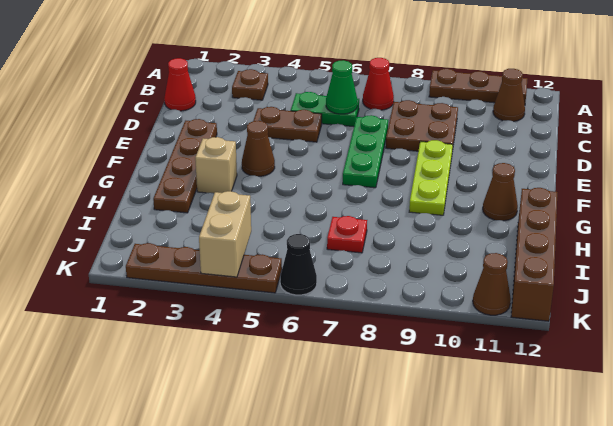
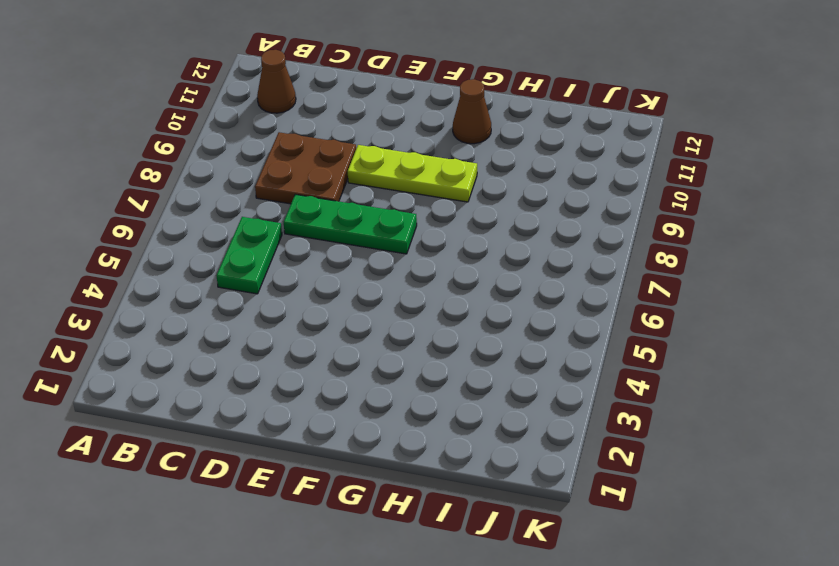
none -> brown plate A9:A11 level 1
none -> brown plate B3 level 1
none -> red cone B7 level 1

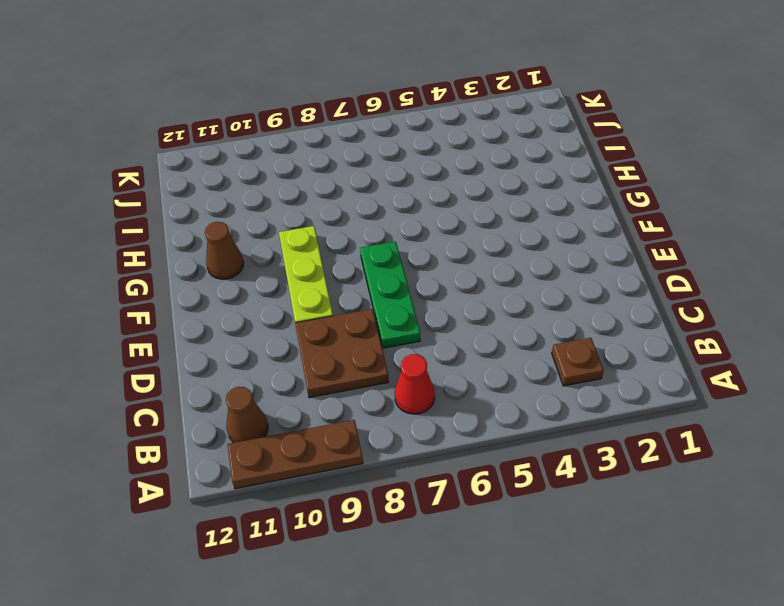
none -> red cone C1 level 1
none -> green plate C5:C6 level 1
none -> brown plate D4:D5 level 1

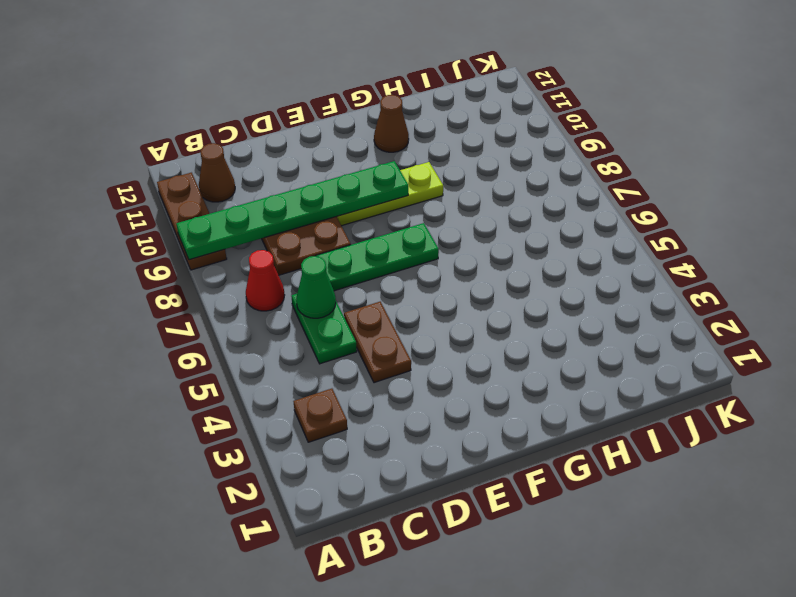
green plate A9:F9 level 2 -> none
none -> red cone C1 level 1
none -> brown plate E2:H2 level 1
none -> brown cone F4 level 1

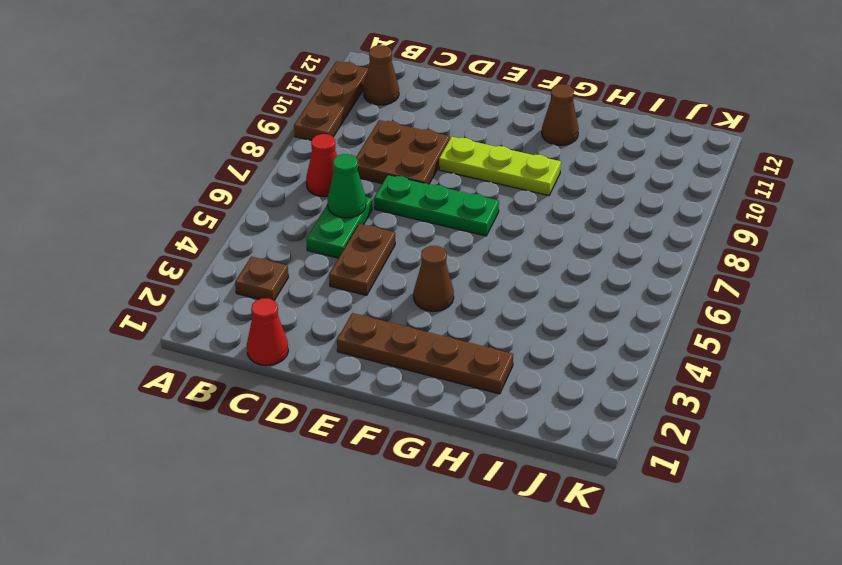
none -> tan brick G3 level 1
none -> brown brick H12:K12 level 1
none -> red plate I7 level 1

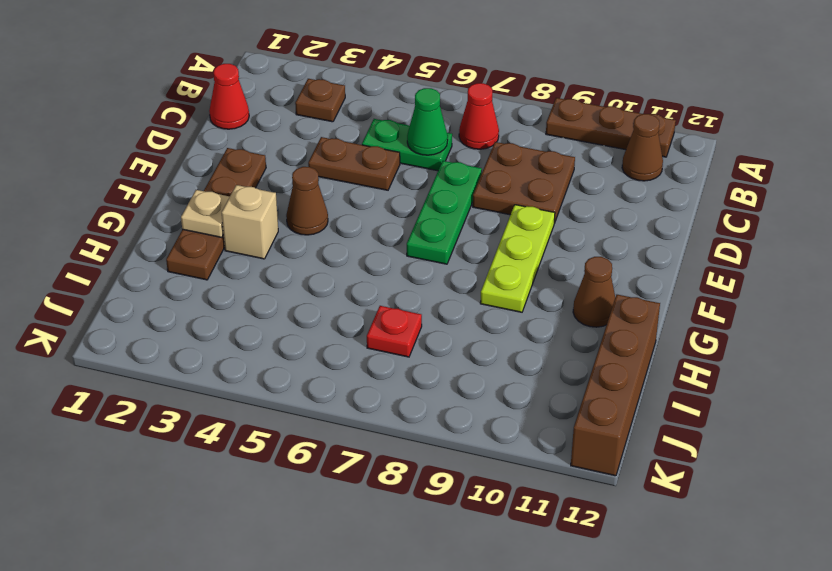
tan plate G2 level 2 -> none
none -> brown plate K2:K5 level 1
none -> black cone K6 level 1
none -> brown cone K11 level 1

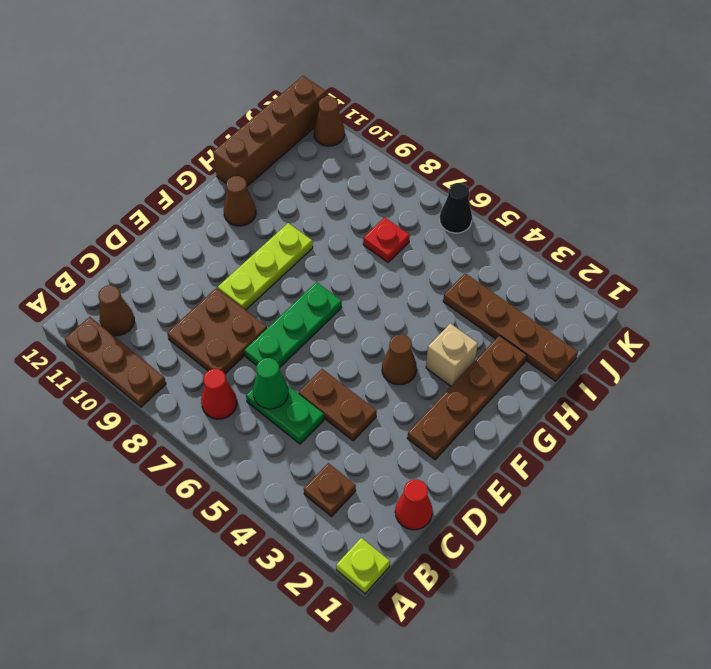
lime plate A1 level 1 -> none
brown plate I1:I4 level 1 -> brown plate K2:K5 level 1
none -> tan brick J4:K4 level 2

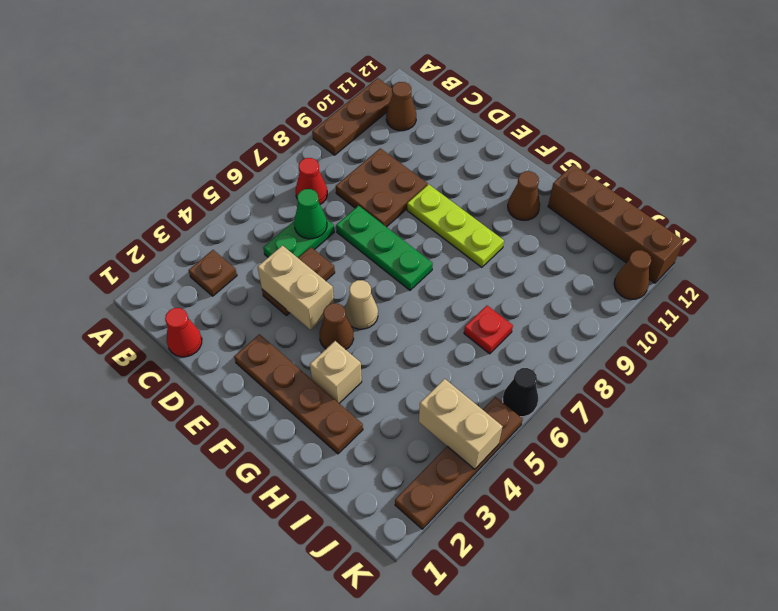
tan brick D4:E4 level 2 -> none
tan cone F5 level 1 -> none

